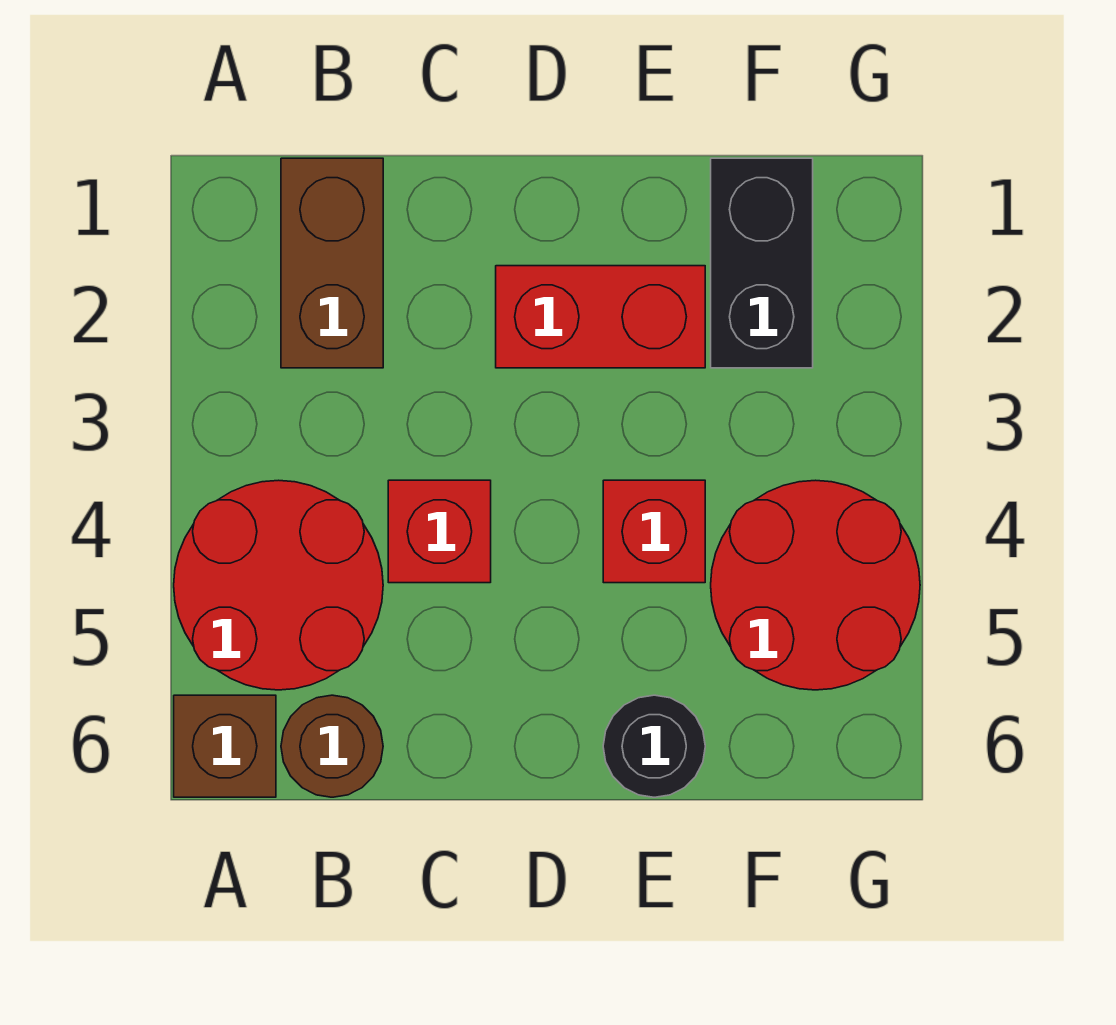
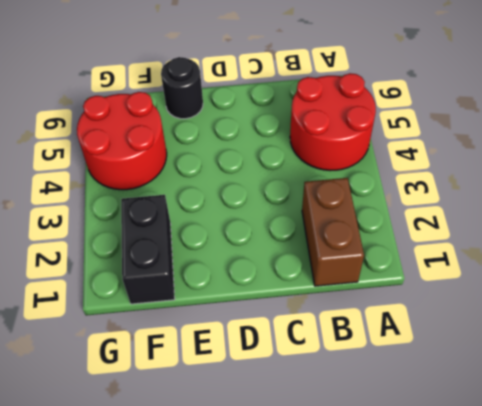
none -> brown brick A6 level 1
none -> brown round brick B6 level 1

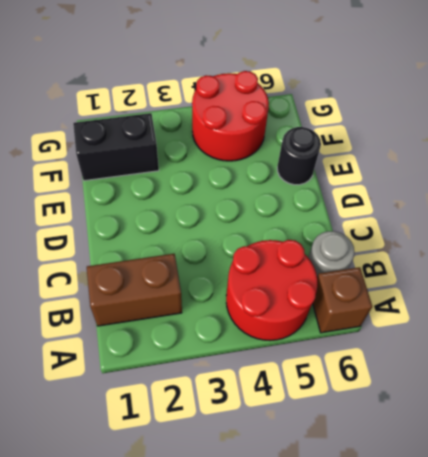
grey round brick B6 level 1 -> brown round brick B6 level 1
none -> red brick C4 level 1
none -> red brick D2:E2 level 1

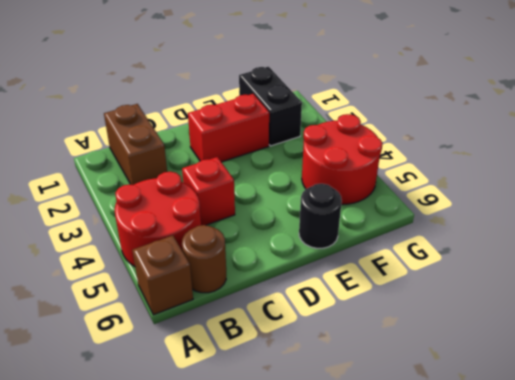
none -> red brick E4 level 1

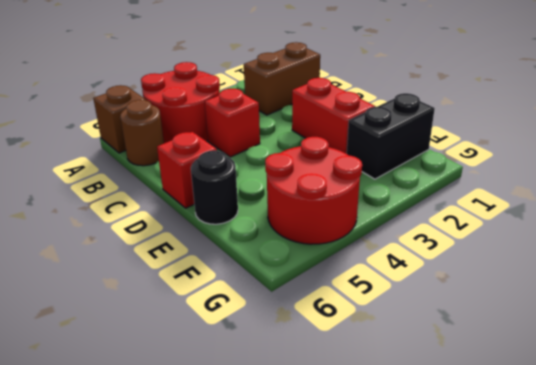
red brick D6 level 1 -> red brick E4 level 1

